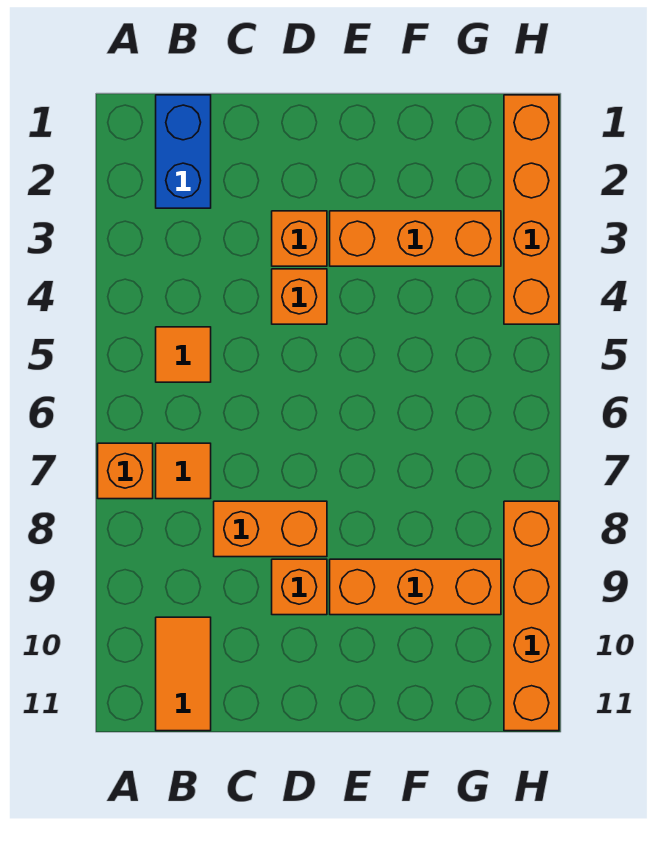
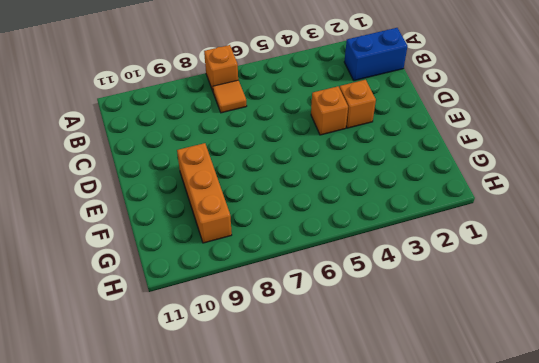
none -> orange tile B5 level 1
none -> orange tile B10:B11 level 1
none -> orange brick C8:D8 level 1

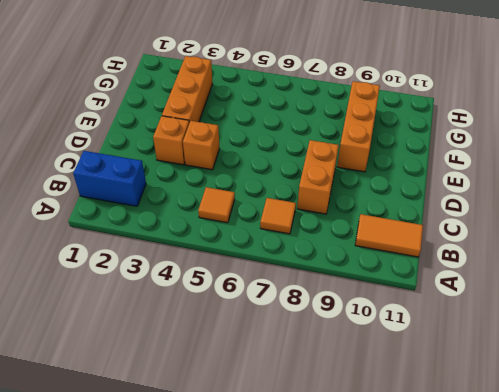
none -> orange brick A7 level 1
none -> orange brick D9 level 1
none -> orange brick H1:H4 level 1

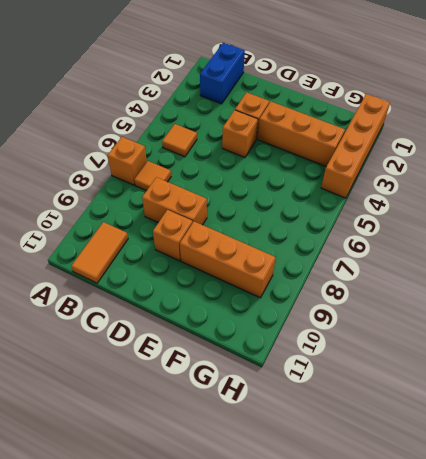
none -> orange brick H8:H11 level 1

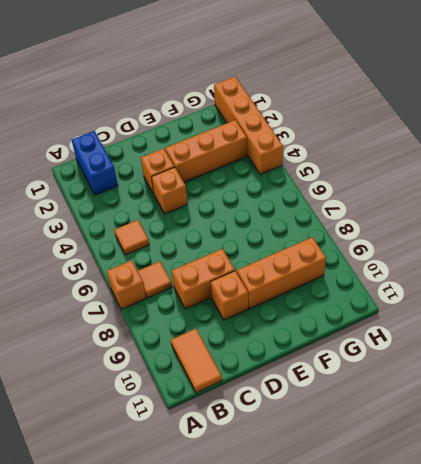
none -> orange brick H8:H11 level 1

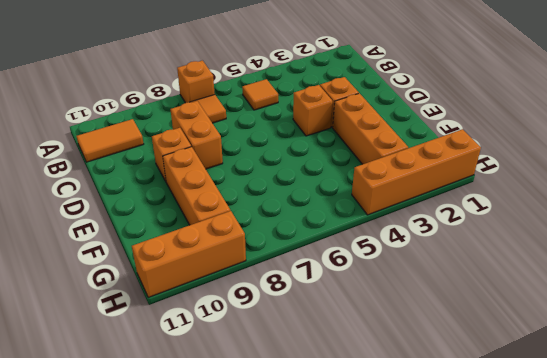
orange brick H9:H11 level 1 -> orange brick H8:H11 level 1
none -> blue brick B1:B2 level 1

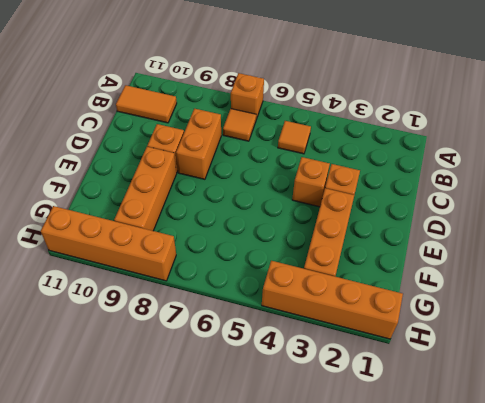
none -> blue brick B1:B2 level 1

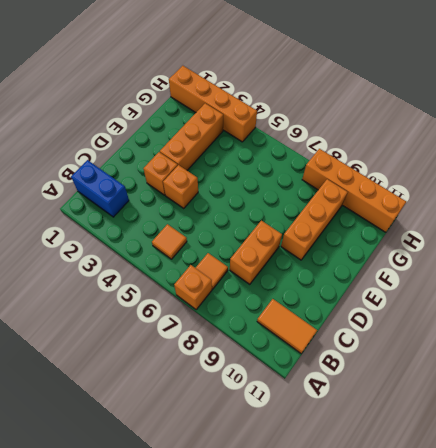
none -> orange brick D9 level 1

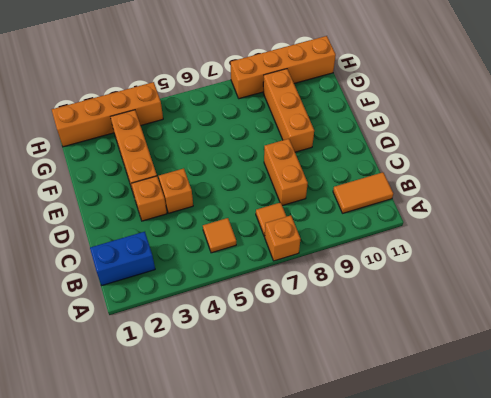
none -> orange brick D9 level 1

